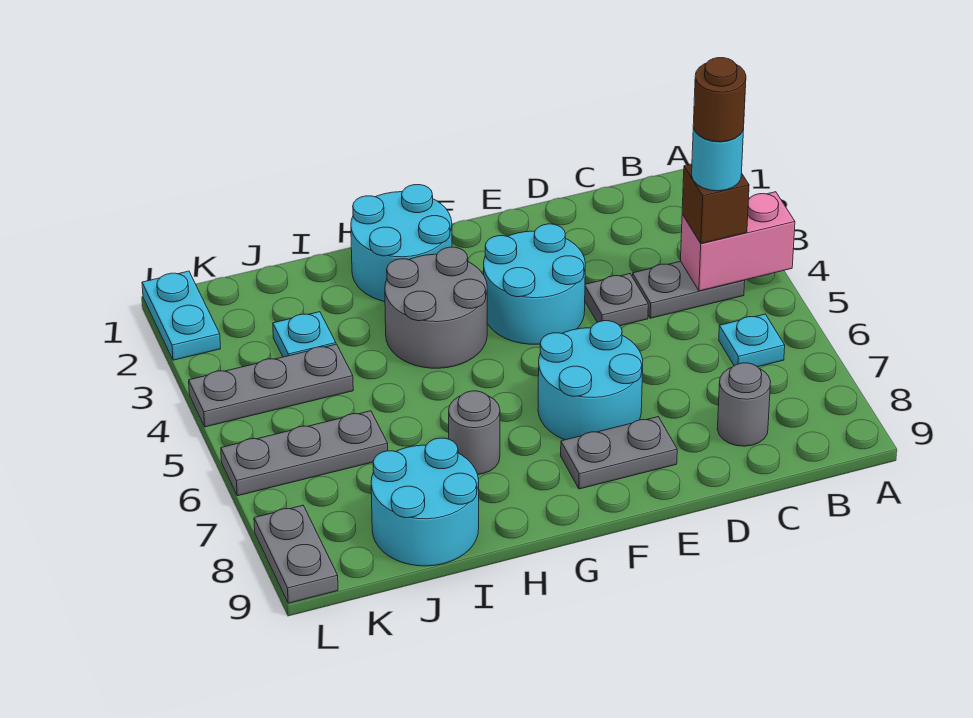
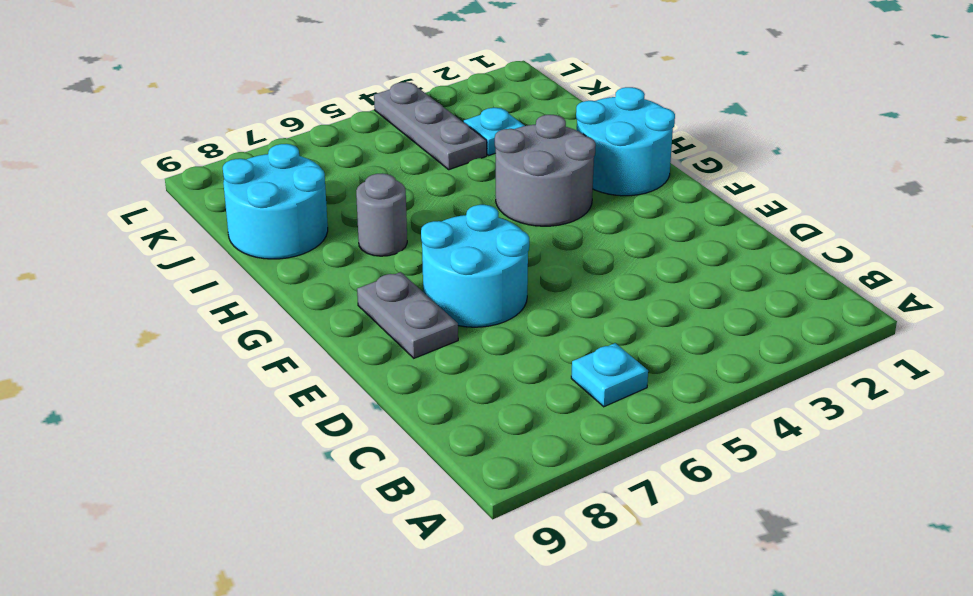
none -> grey plate B4:C4 level 1
none -> grey round brick C8 level 1
none -> grey plate D4 level 1

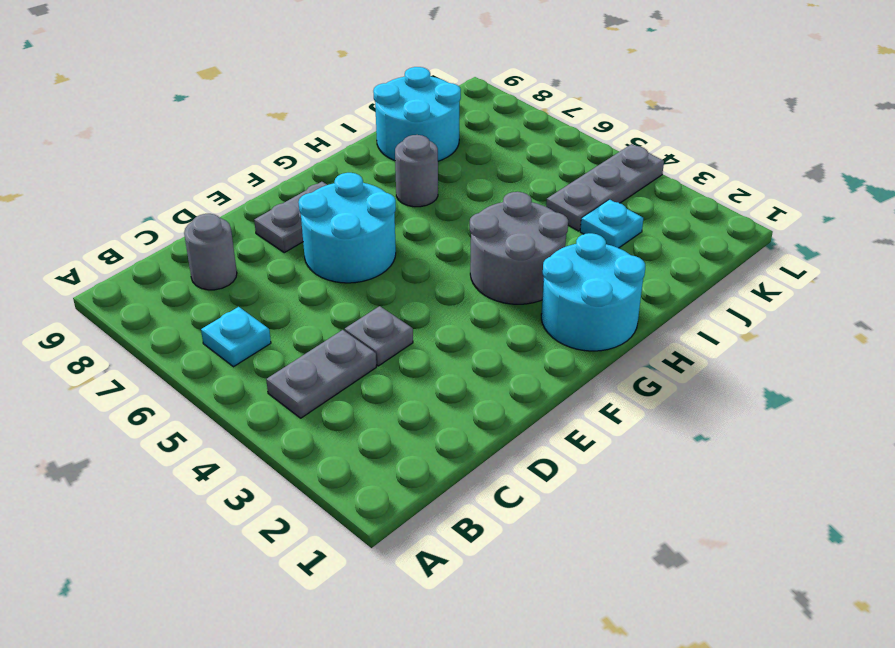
none -> cyan round brick E3:F4 level 1
none -> grey plate J6:L6 level 1
none -> cyan plate L1:L2 level 1

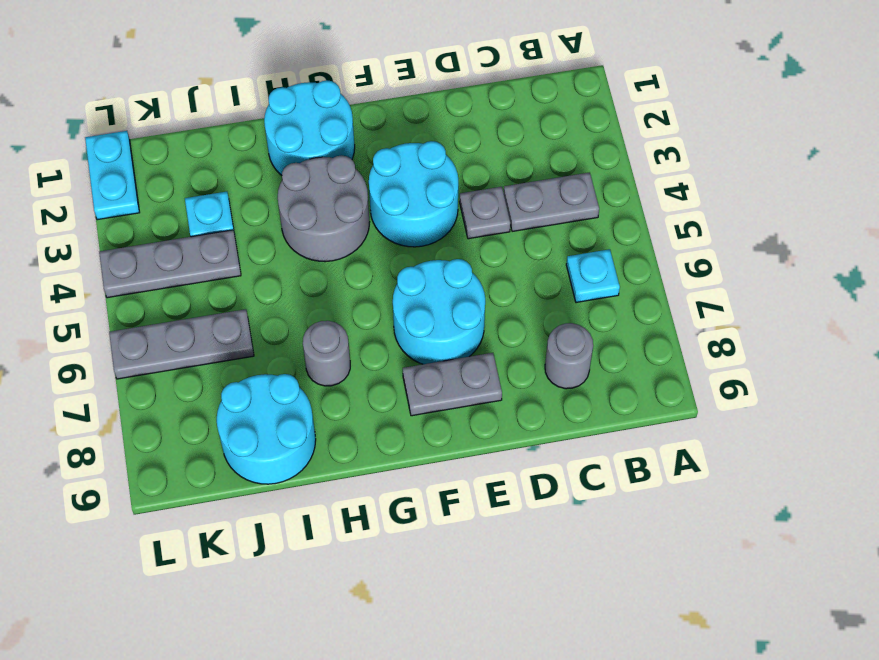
none -> grey plate L8:L9 level 1
none -> pink brick A4:B4 level 2
none -> brown brick B4 level 3

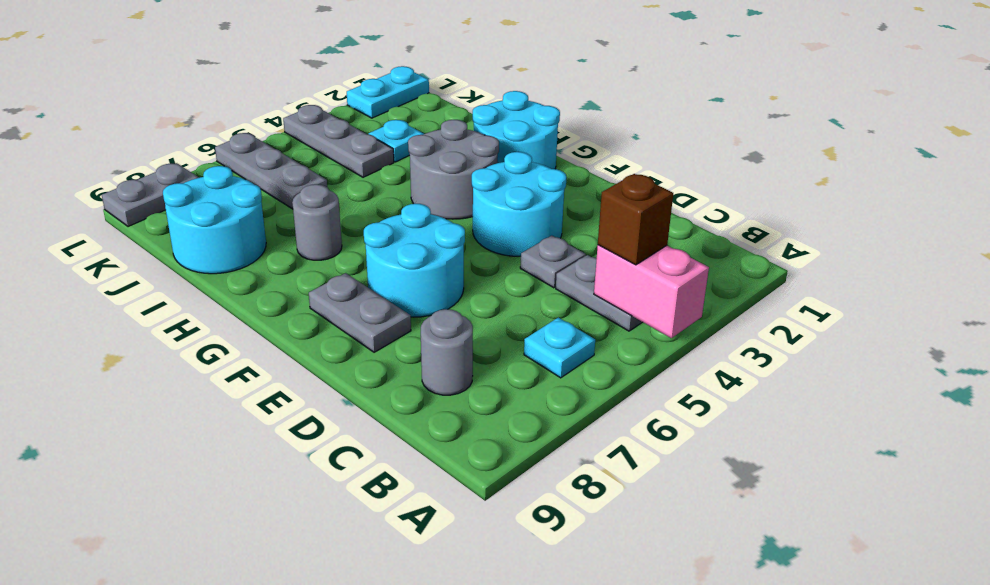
none -> cyan round brick B4 level 4
none -> brown round brick B4 level 5

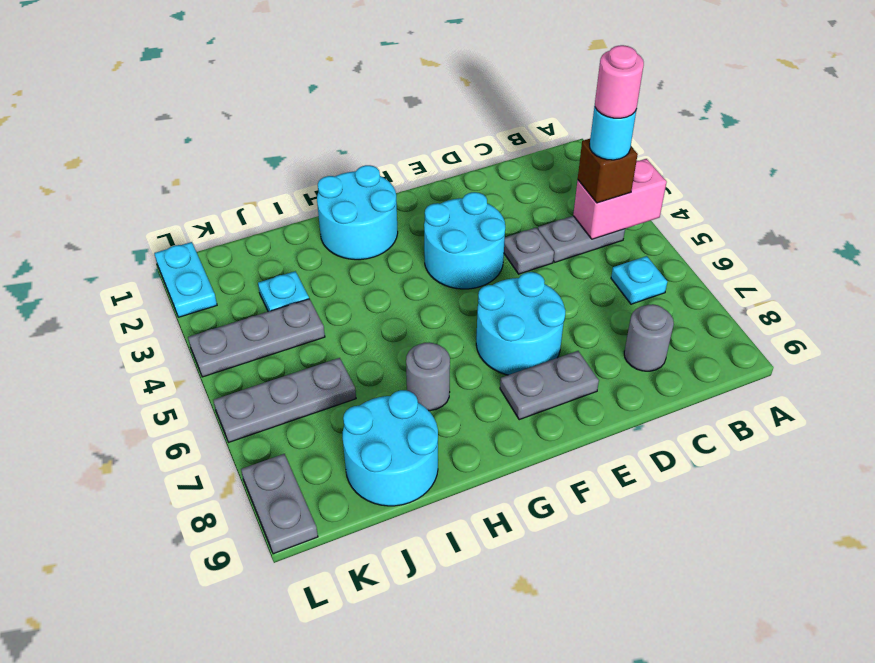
pink round brick B4 level 5 -> brown round brick B4 level 5
none -> grey round brick G3:H4 level 1

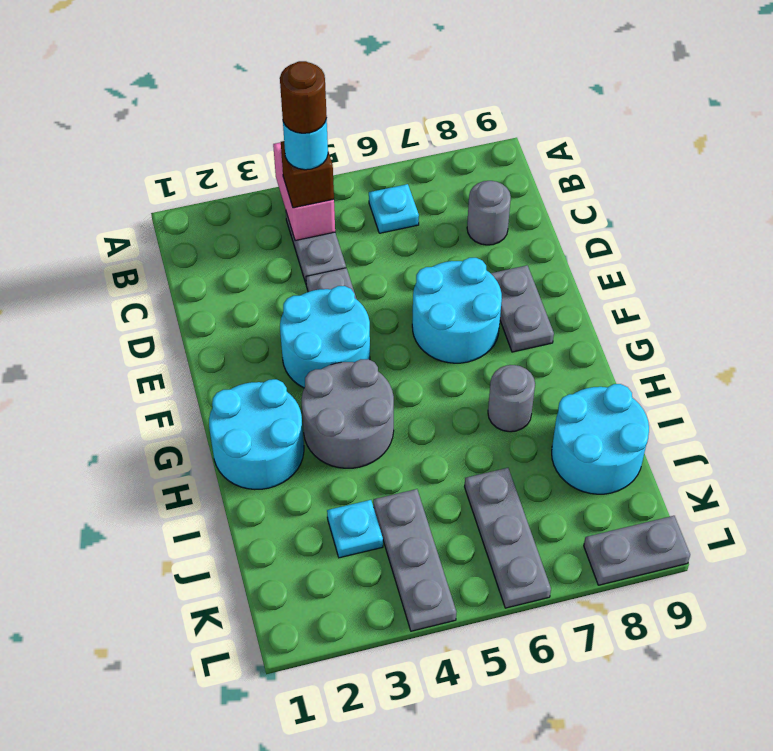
none -> cyan plate L1:L2 level 1

